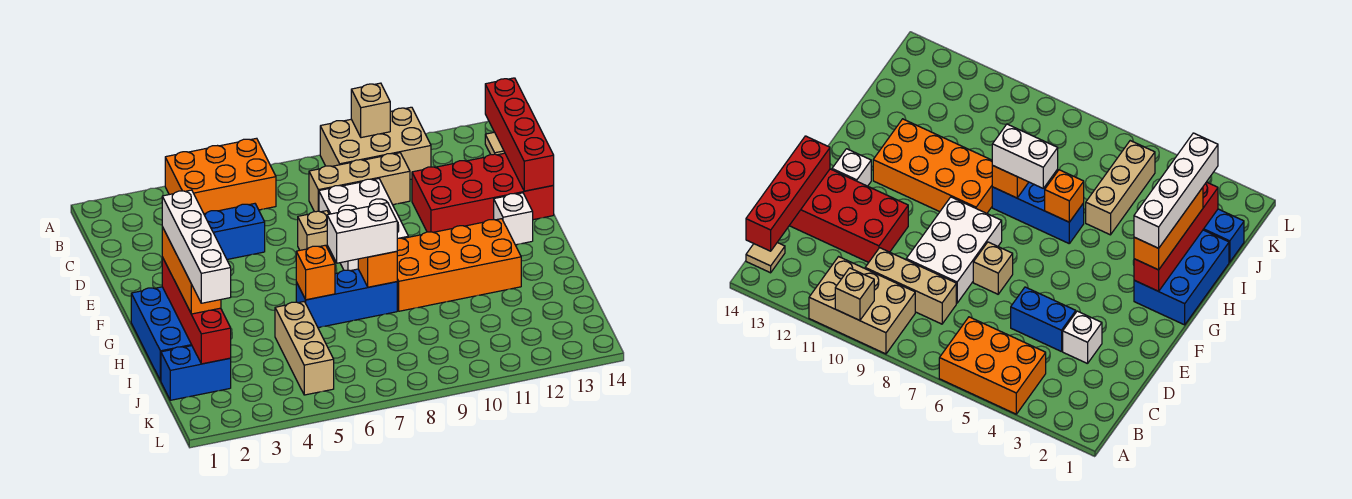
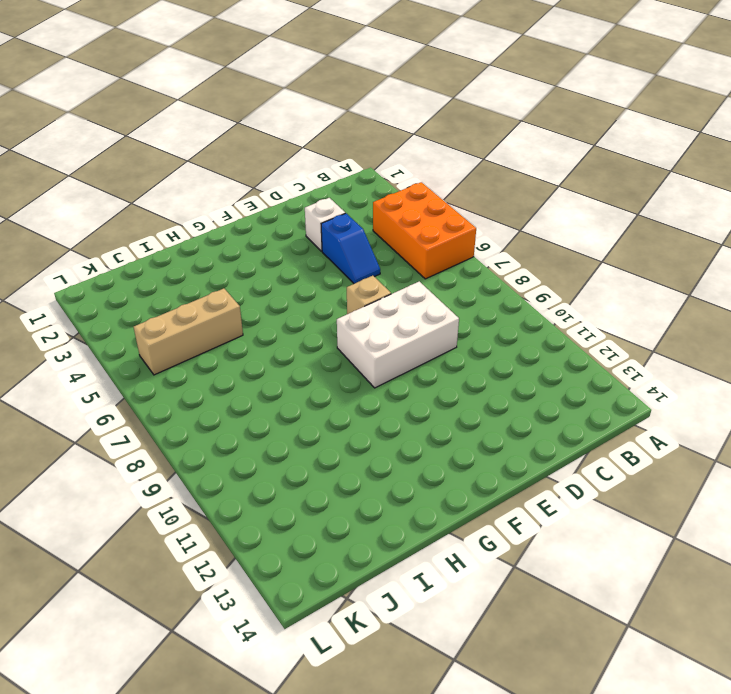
blue slope D4:D5 level 1 top 4 -> blue brick D4:D5 level 1
none -> tan brick A9:B11 level 1
none -> tan tile B14 level 1
none -> tan brick C8:C10 level 1

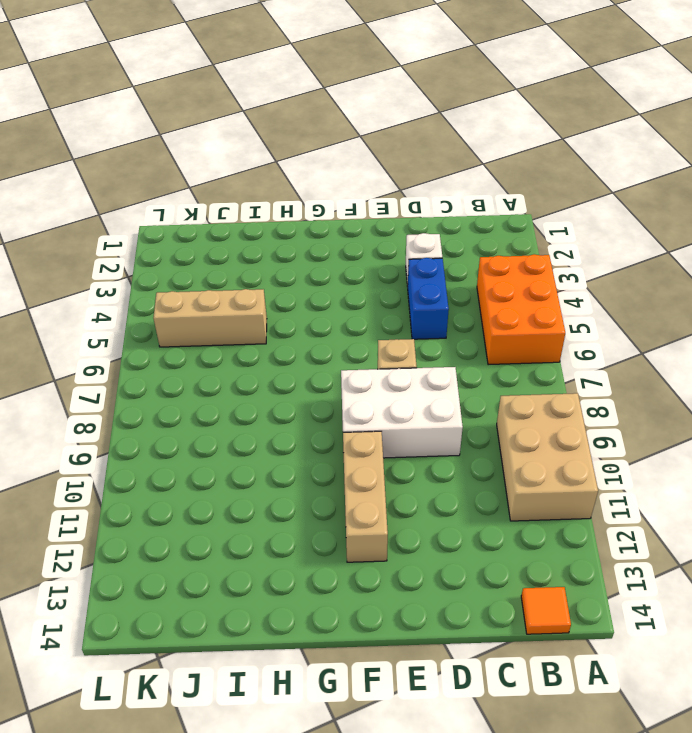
orange tile B14 level 1 -> tan tile B14 level 1
tan brick F10:F12 level 1 -> tan brick C8:C10 level 1
none -> red brick D11:E14 level 1
none -> white brick F13 level 1
none -> blue brick G1:I2 level 1

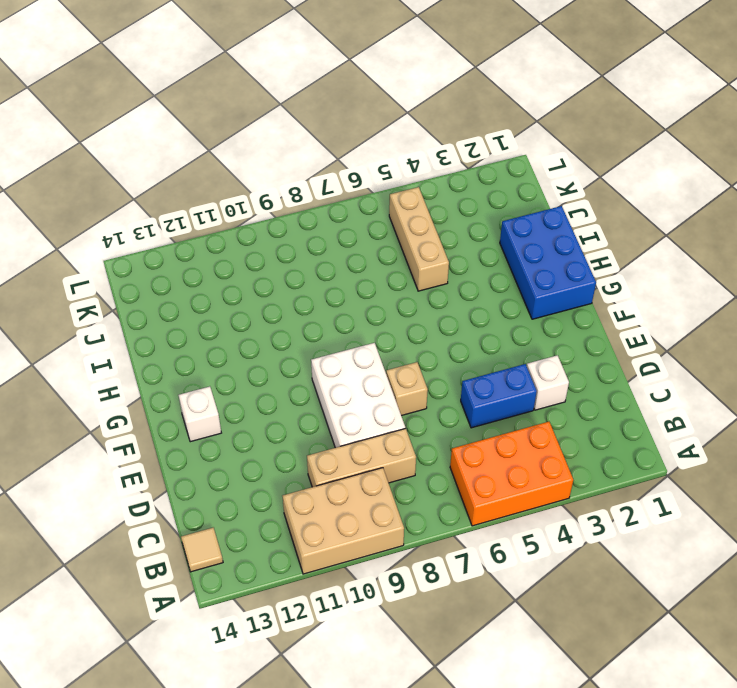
none -> red brick D11:E14 level 1
none -> orange brick G9:H12 level 1
none -> blue brick H6:H8 level 1

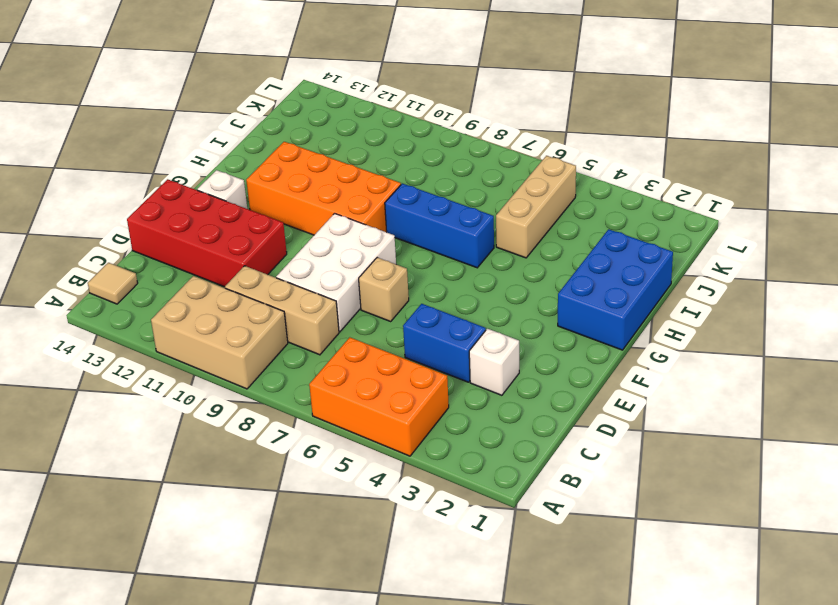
none -> blue brick J1:J2 level 1
none -> tan brick A10 level 2
none -> red brick B14:E14 level 2

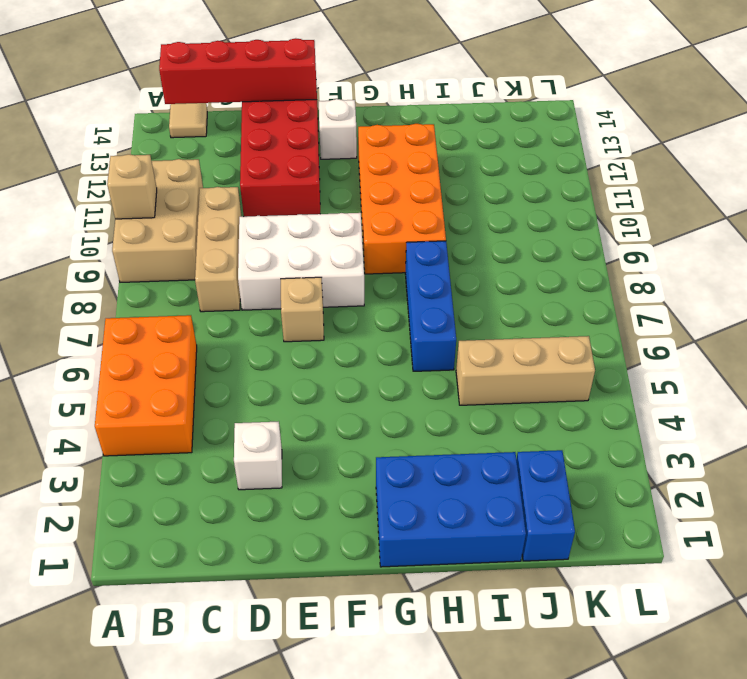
none -> blue brick D4:D5 level 1
none -> red brick G2:J2 level 2
none -> orange brick H6 level 2

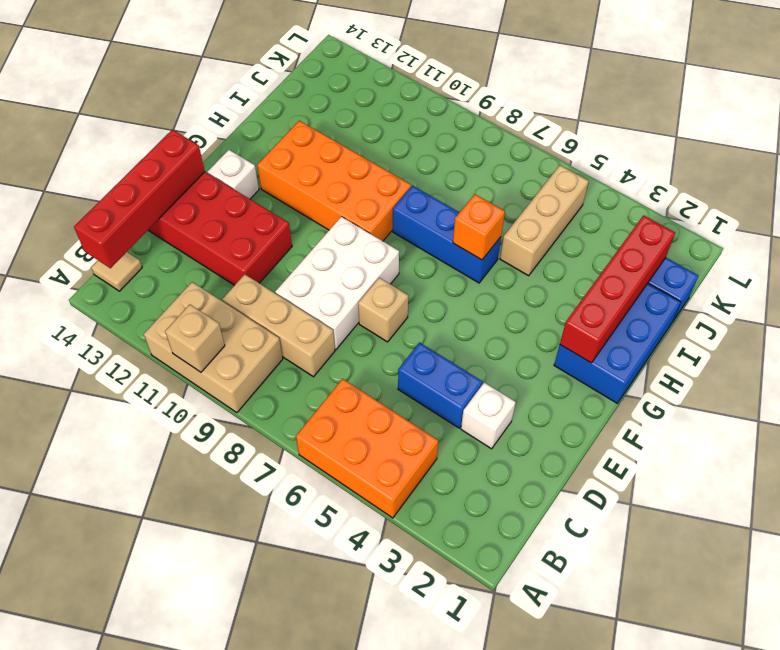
none -> orange brick H8 level 2
none -> orange brick G2:I2 level 3
none -> white brick H7:H8 level 3

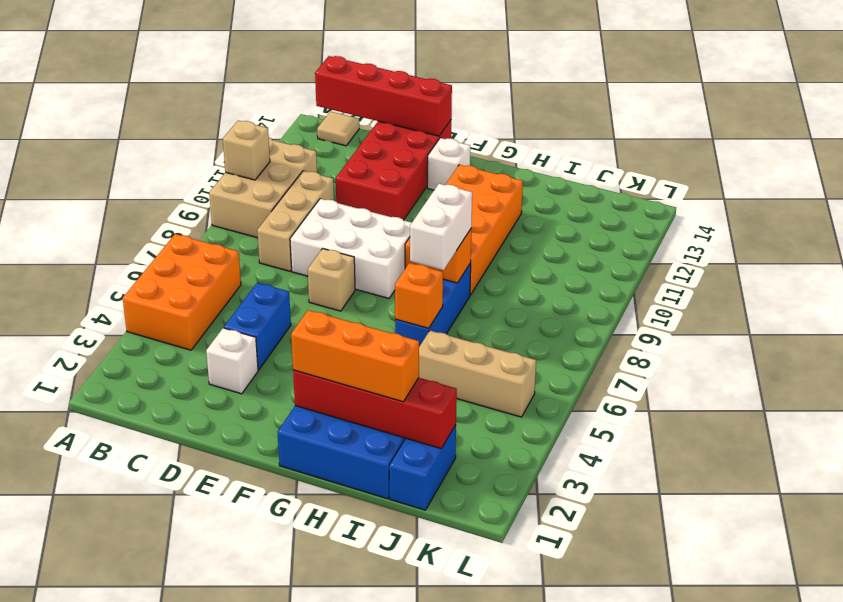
none -> white brick G2:J2 level 4

